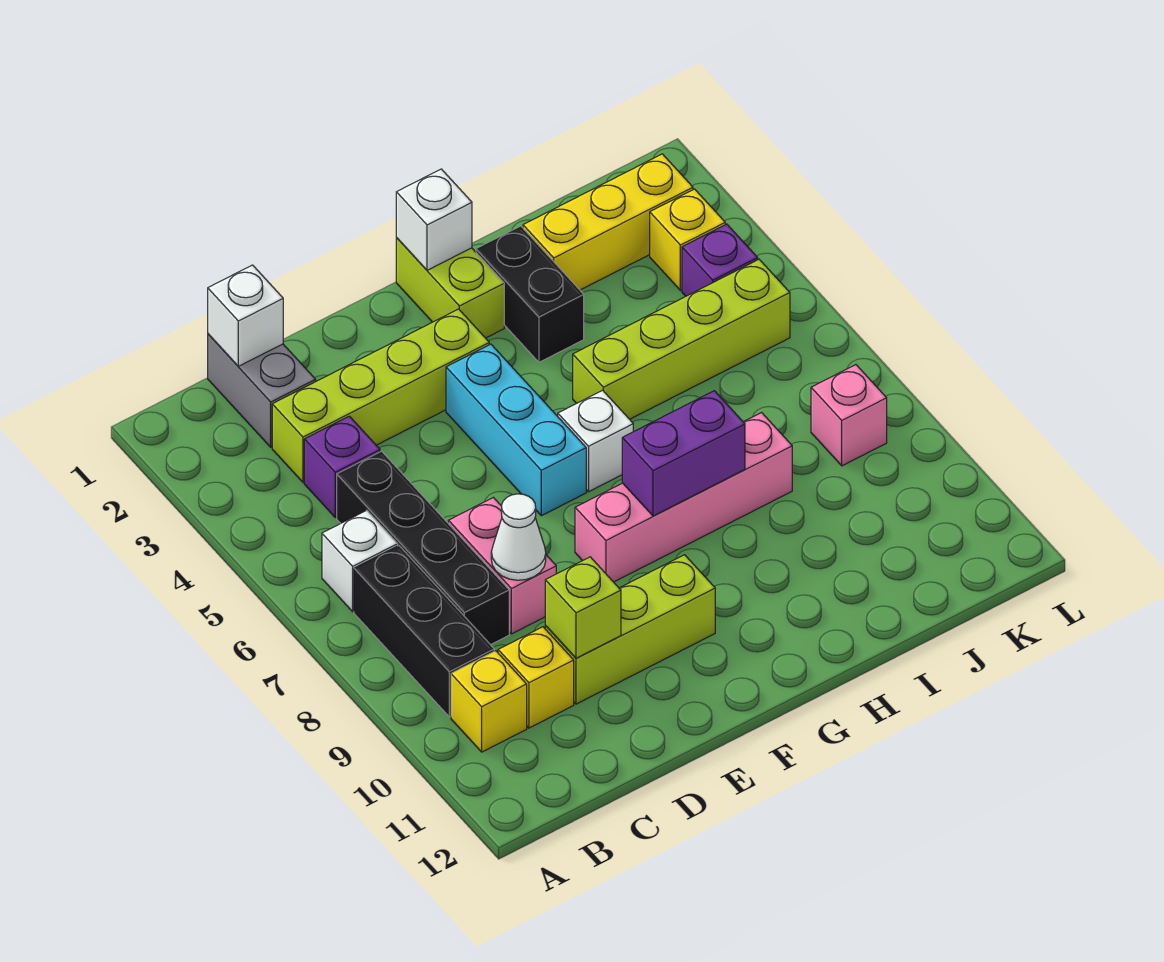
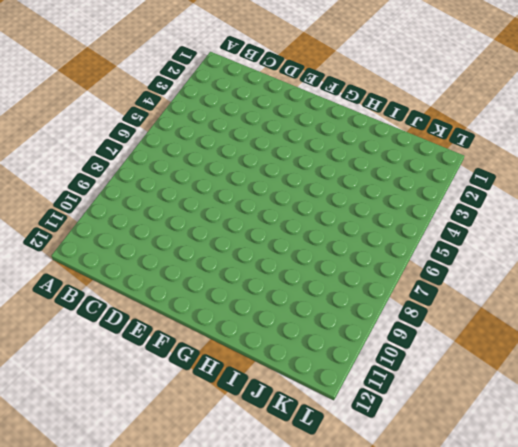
none -> white brick B6 level 1
none -> black brick B7:B9 level 1
none -> yellow brick B10 level 1

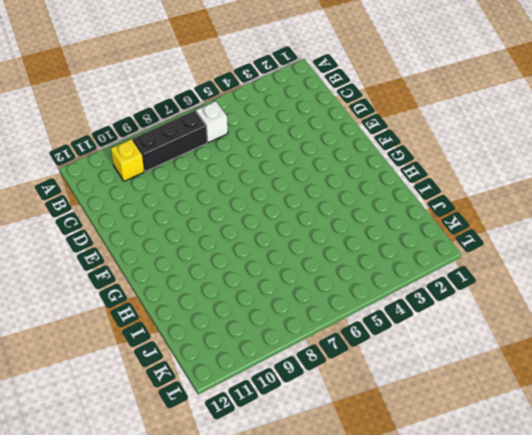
none -> grey brick C1:C2 level 1
none -> lime brick C3:F3 level 1
none -> purple brick C4 level 1

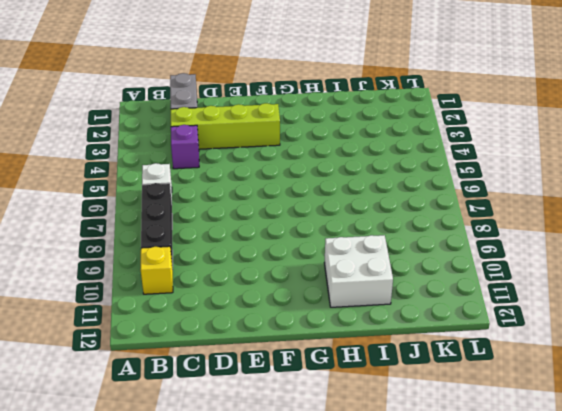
white brick H10:I11 level 1 -> none
none -> black brick C5:C8 level 1
none -> yellow brick C10 level 1
none -> pink brick D7:D8 level 1

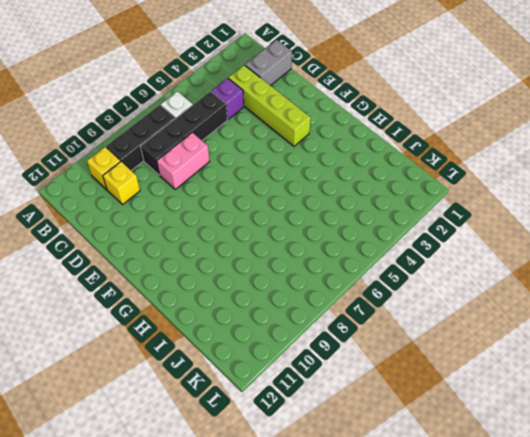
none -> lime brick D10:F10 level 1
none -> cyan brick F4:F6 level 1
none -> pink brick F8:I8 level 1

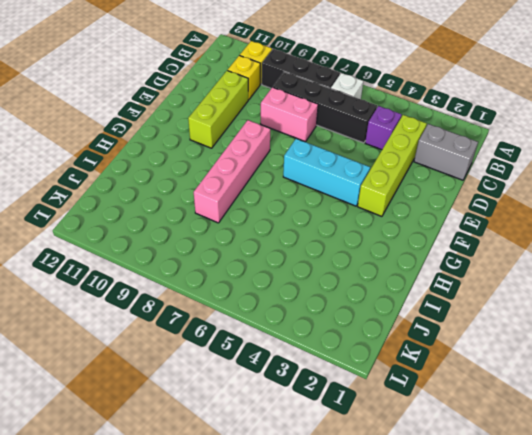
none -> lime brick G1:G2 level 1
none -> white brick G6 level 1
none -> black brick H2:H3 level 1

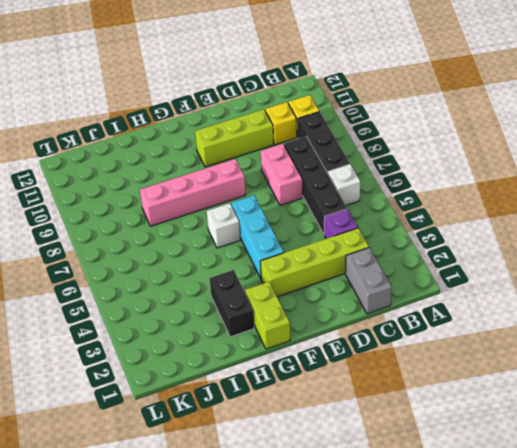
none -> lime brick H5:K5 level 1
none -> yellow brick I2:K2 level 1
none -> yellow brick K3 level 1

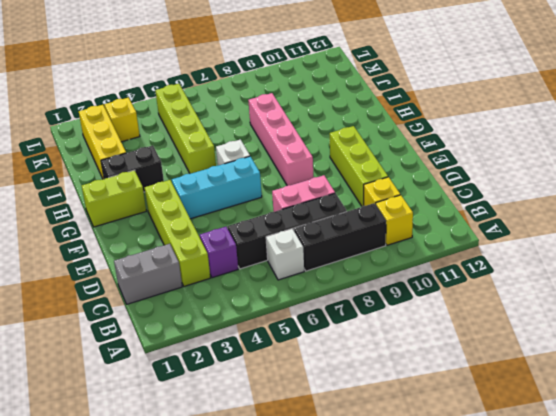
none -> purple brick K4 level 1
none -> pink brick K8 level 1
none -> white brick C1 level 2

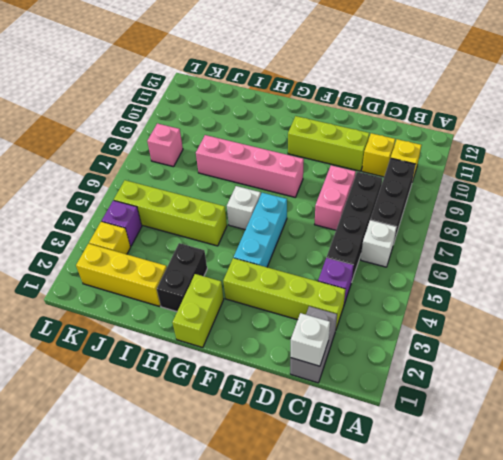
none -> white cone D8 level 2
none -> lime brick D10 level 2
none -> white brick G1 level 2

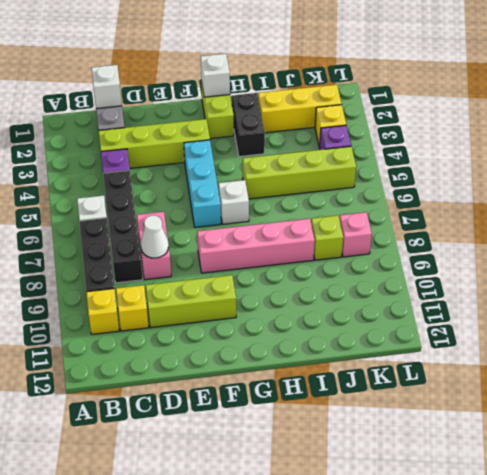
lime brick J8 level 1 -> lime brick D10 level 2
none -> purple brick G8:H8 level 2

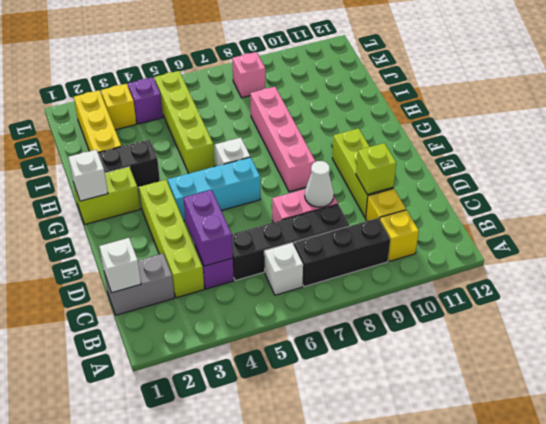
purple brick C4:D4 level 2 -> purple brick G8:H8 level 2

